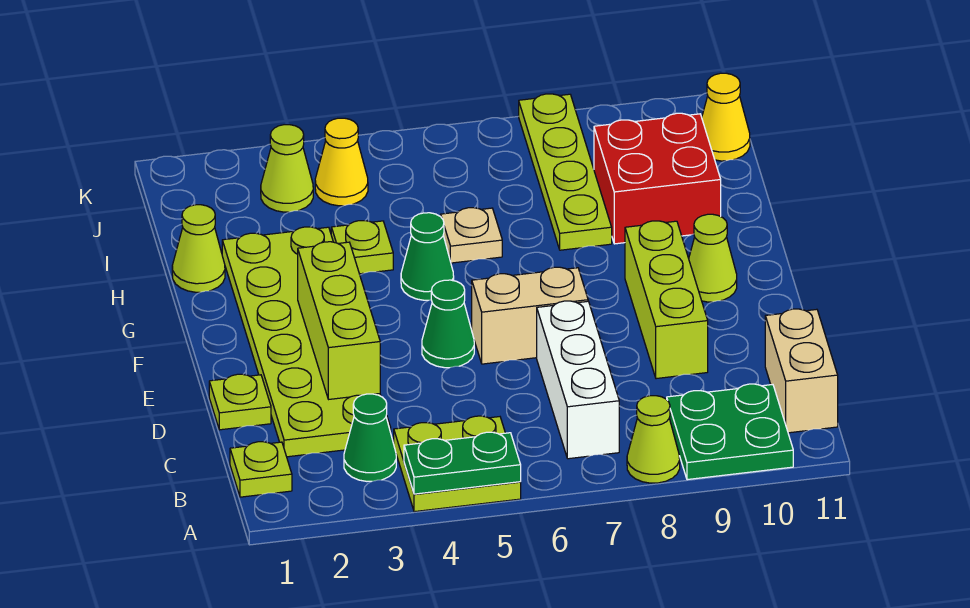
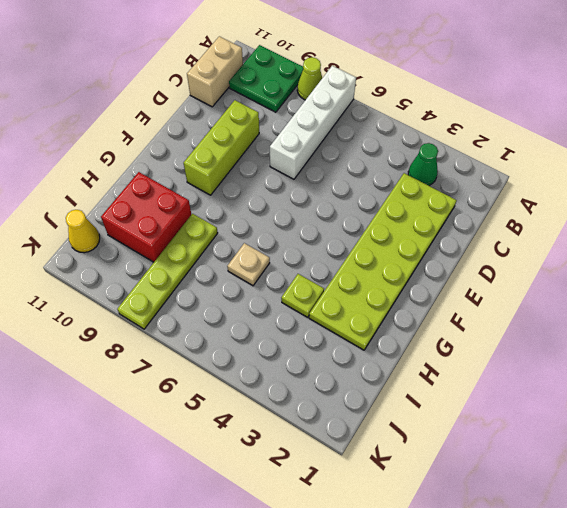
white brick A7:D7 level 1 -> white brick B7:D7 level 1
none -> lime plate A4:B5 level 1
none -> lime plate B1 level 1
none -> lime plate D1 level 1

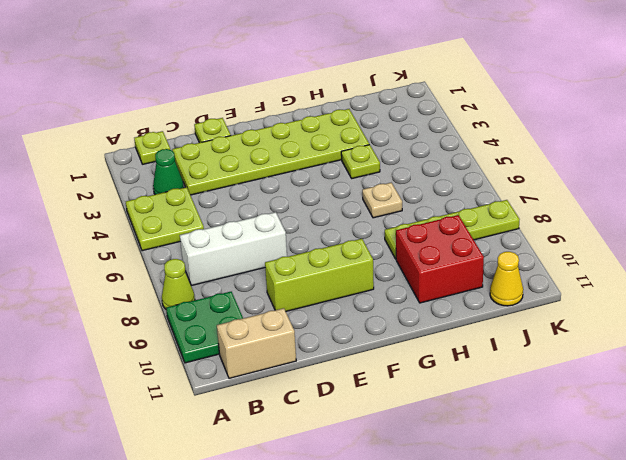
none -> green cone E5 level 1
none -> tan brick E6:E7 level 1
none -> lime cone F10 level 1

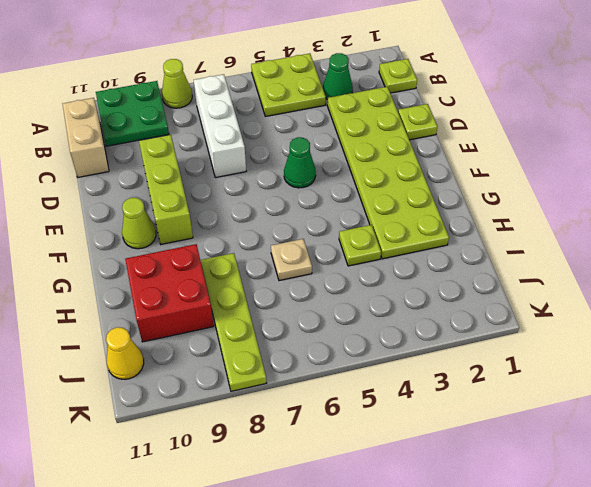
none -> tan brick E6:E7 level 1
none -> green cone G5 level 1
none -> lime cone H1 level 1

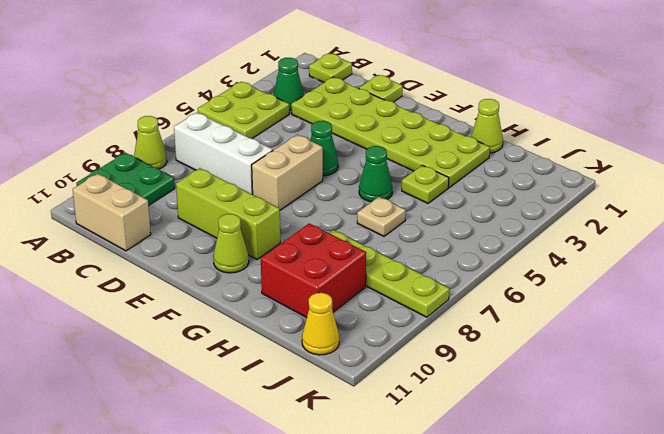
none -> lime cone J3 level 1
none -> yellow cone J4 level 1
none -> green plate A4:A5 level 2

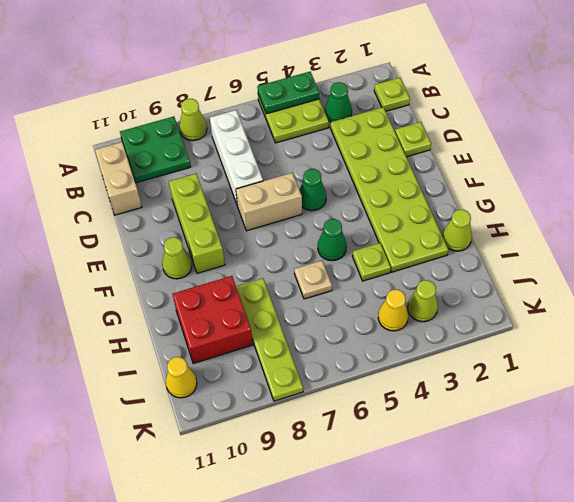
none -> lime brick D3:F3 level 2

